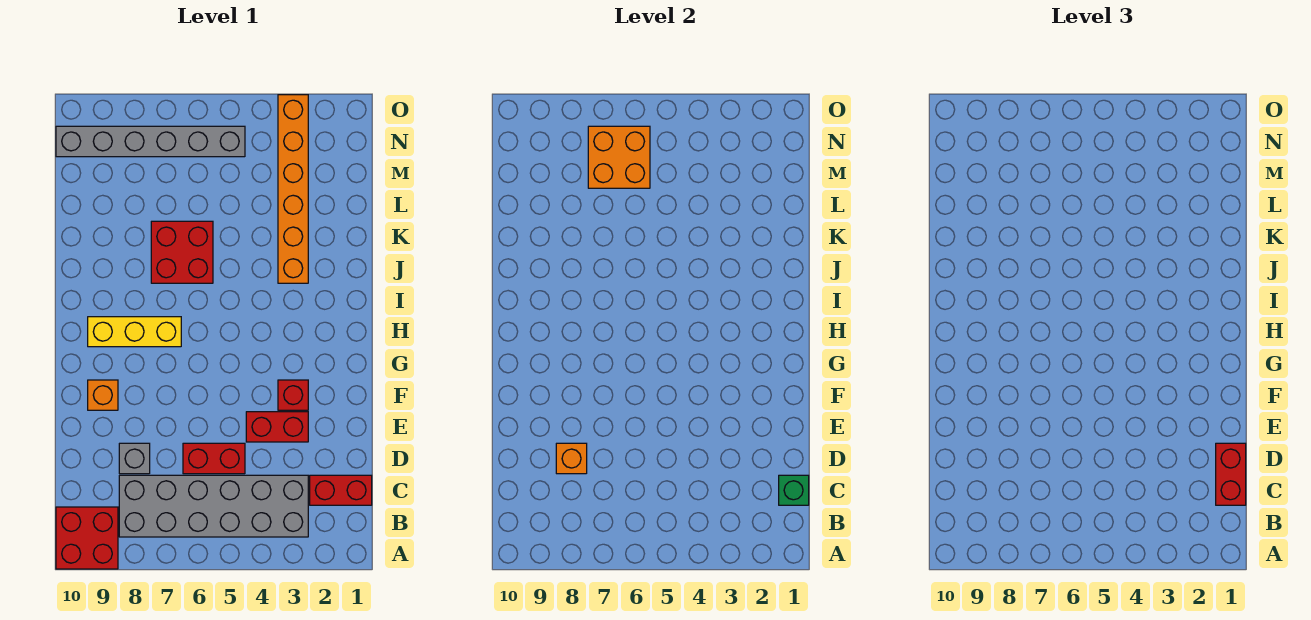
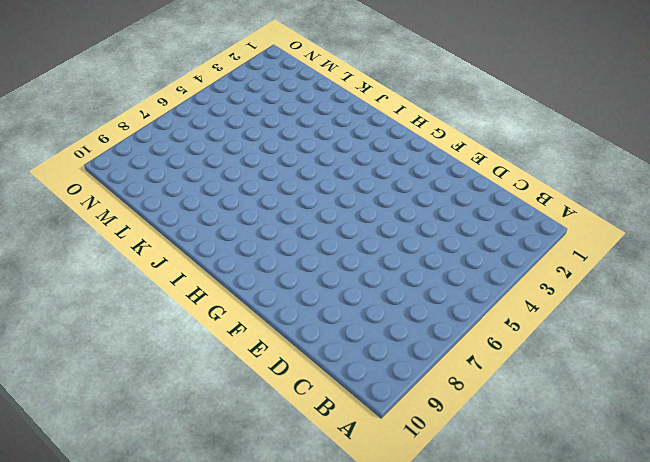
none -> red brick A9:B10 level 1
none -> grey brick B3:C8 level 1
none -> red brick C1:C2 level 1

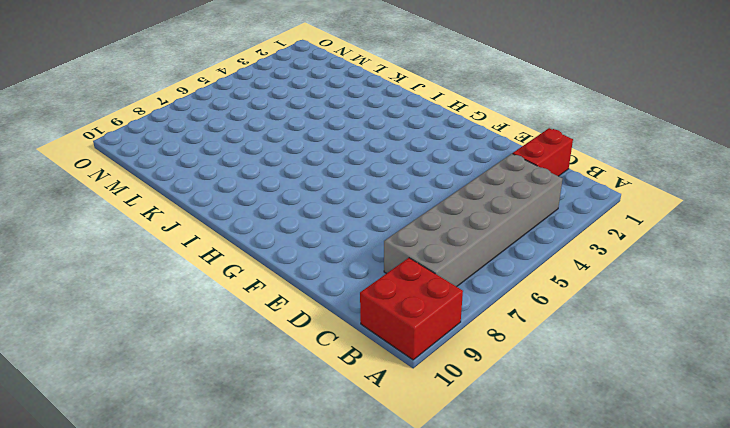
none -> red brick D5:D6 level 1
none -> grey brick D8 level 1
none -> red brick E3:E4 level 1

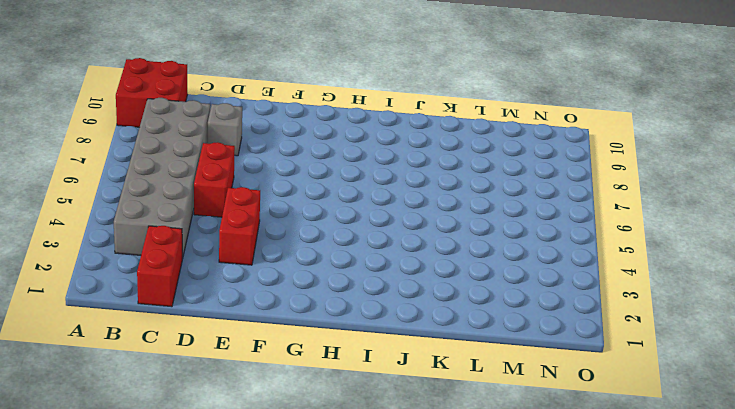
none -> red brick F3 level 1
none -> orange brick F9 level 1
none -> yellow brick H7:H9 level 1

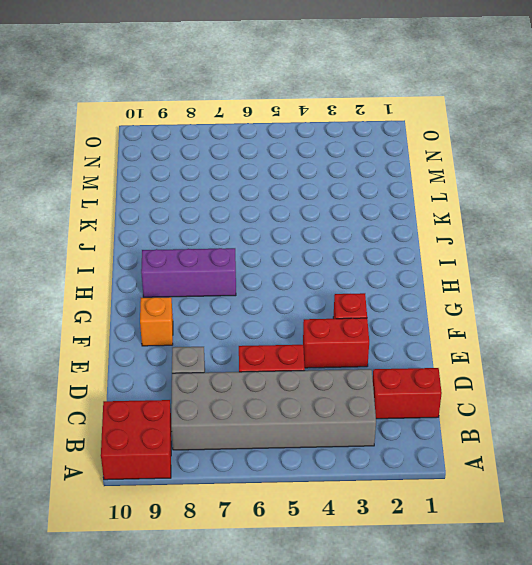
purple brick H7:H9 level 1 -> yellow brick H7:H9 level 1
none -> orange brick J3:O3 level 1
none -> red brick J6:K7 level 1
none -> grey brick N5:N10 level 1

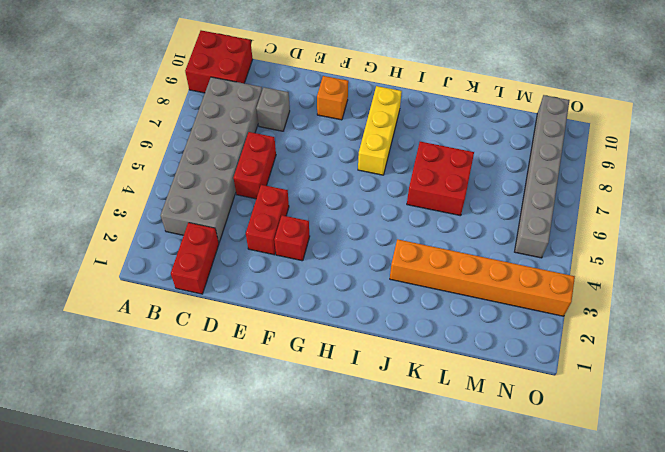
none -> green brick C1 level 2
none -> orange brick D8 level 2
none -> orange brick M6:N7 level 2

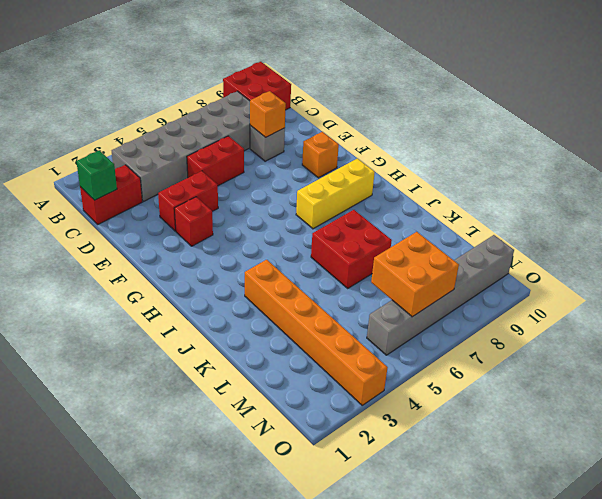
none -> red brick C1:D1 level 3

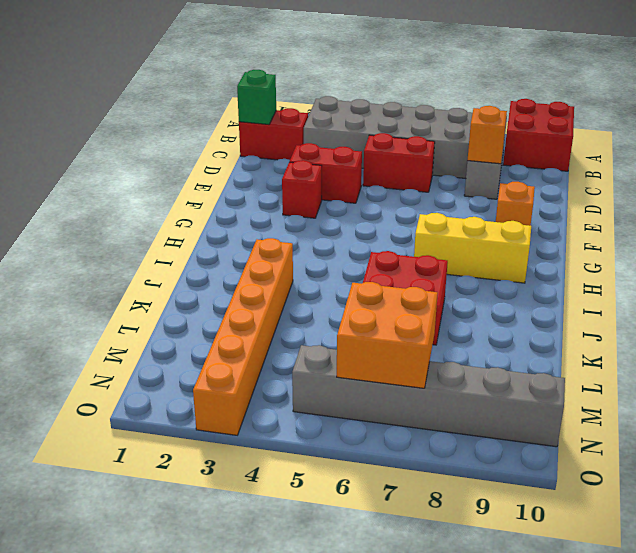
none -> red brick C1:D1 level 3

